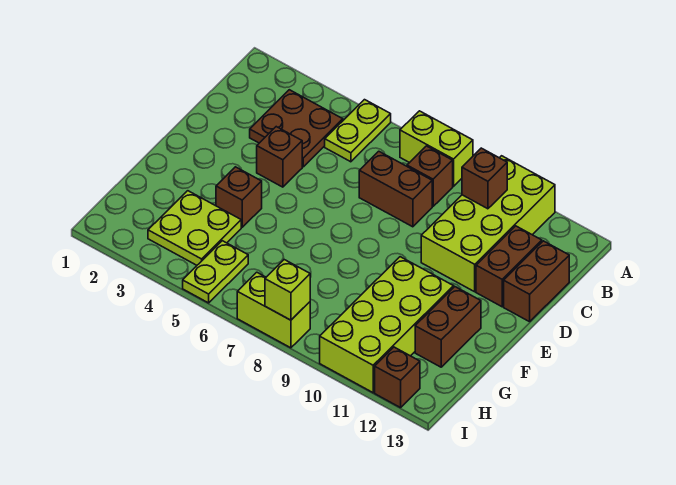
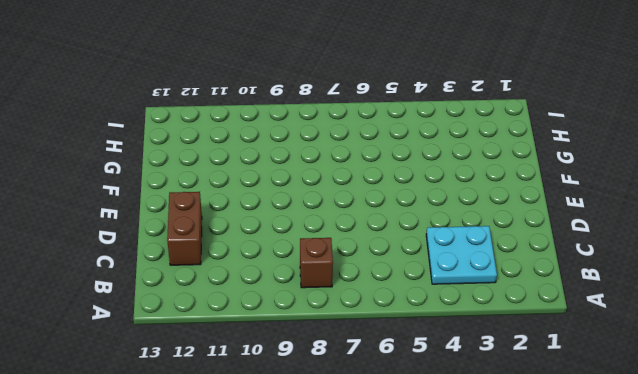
cyan plate B3:C4 level 1 -> brown plate B3:C4 level 1
none -> lime plate A5:B5 level 1
none -> lime brick A7:A8 level 1
none -> lime brick A10:D11 level 1

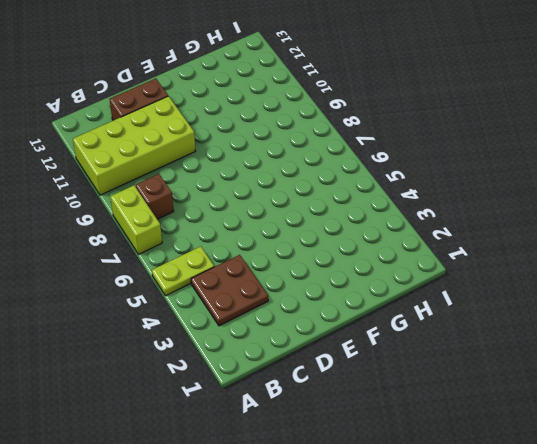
none -> brown brick C7:C8 level 1
none -> brown brick C13:D13 level 1
none -> brown brick D4 level 1

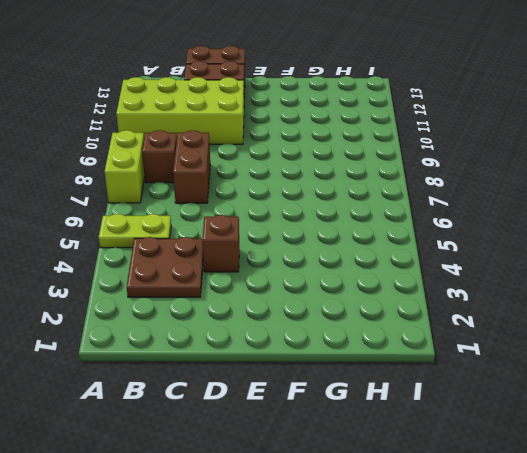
none -> brown brick F4 level 1
none -> lime brick F10:I11 level 1
none -> brown brick F12:G12 level 1

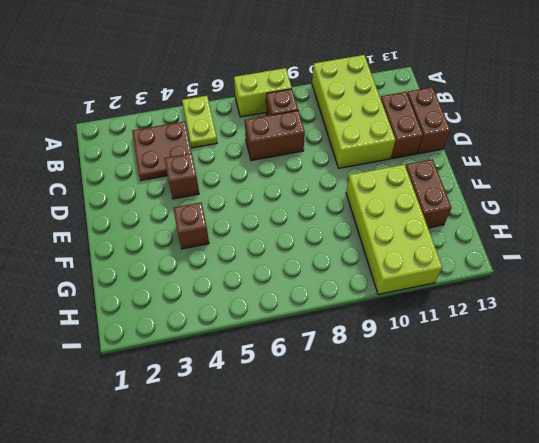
none -> lime plate G3:H4 level 1
none -> lime plate H5:I5 level 1
none -> lime brick I7:I8 level 1

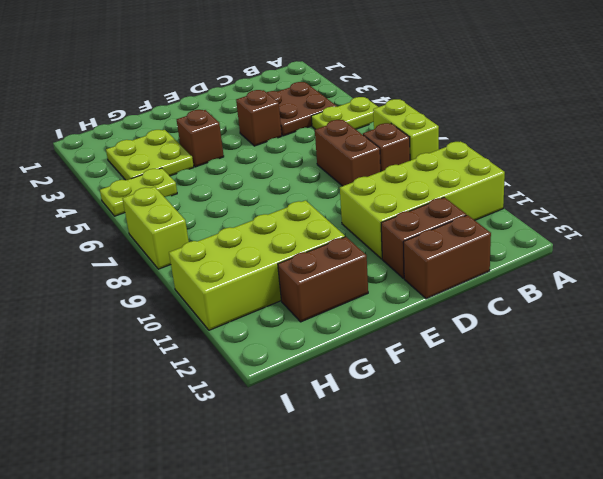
none -> brown brick I12 level 1
none -> brown brick B10 level 2
none -> lime brick I8 level 2

